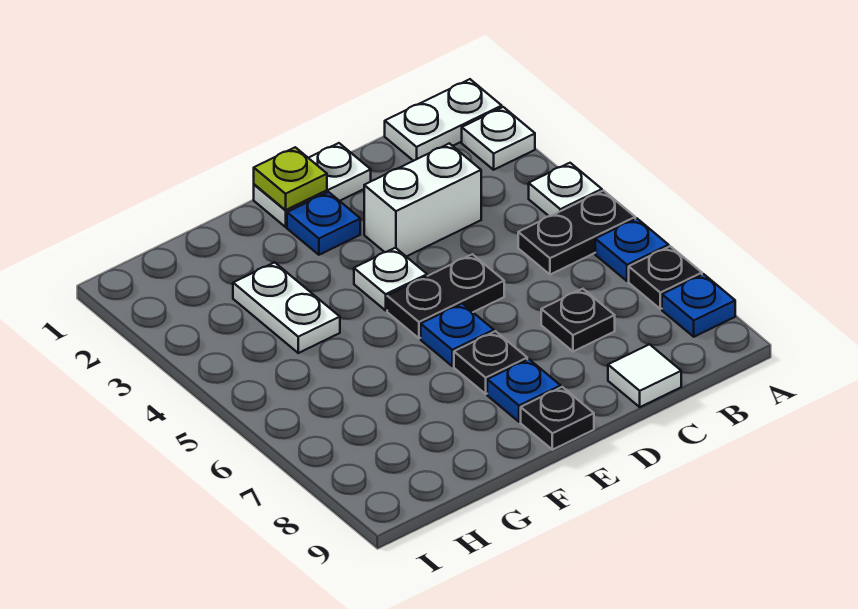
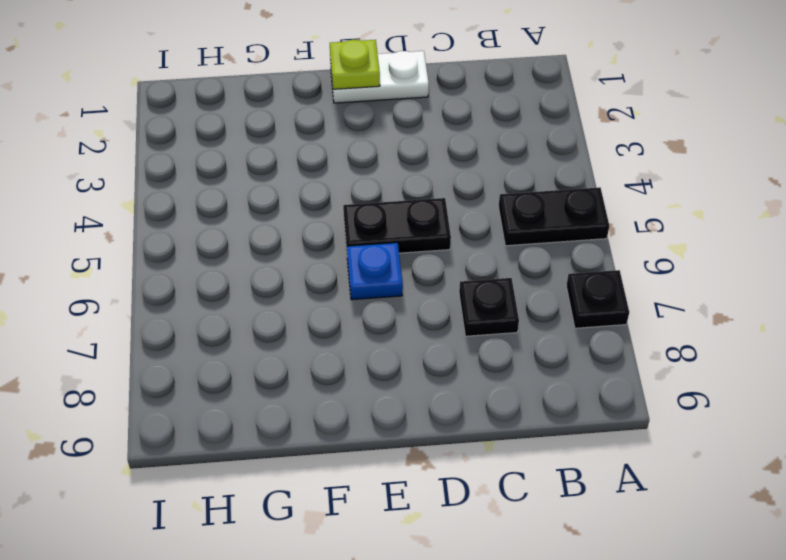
none -> white plate A1:B1 level 1
none -> white plate A2 level 1
none -> white plate A4 level 1

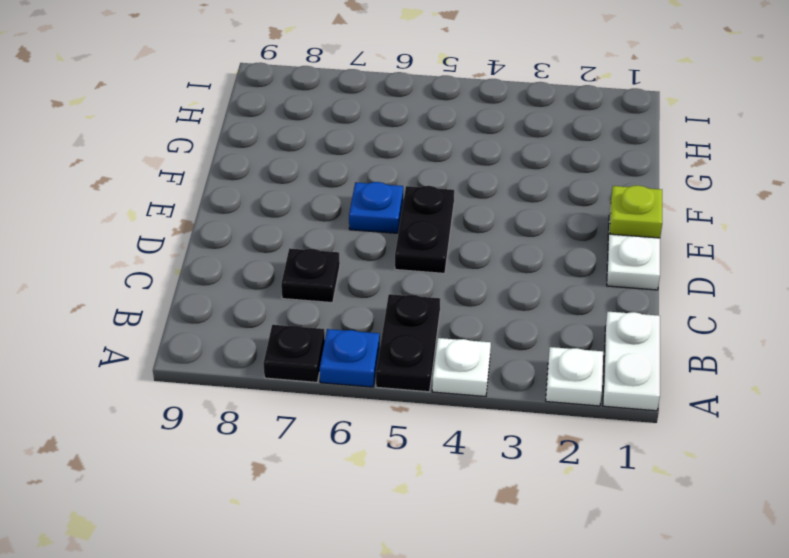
none -> blue plate A8 level 1
none -> white brick C3:D3 level 1
none -> white tile C9 level 1

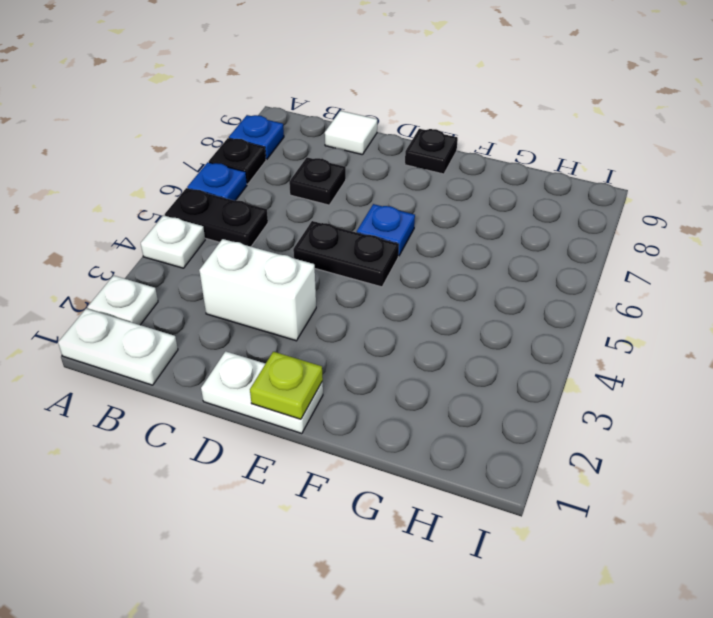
none -> blue plate E2 level 1
none -> white plate E4 level 1
none -> black plate E7 level 1

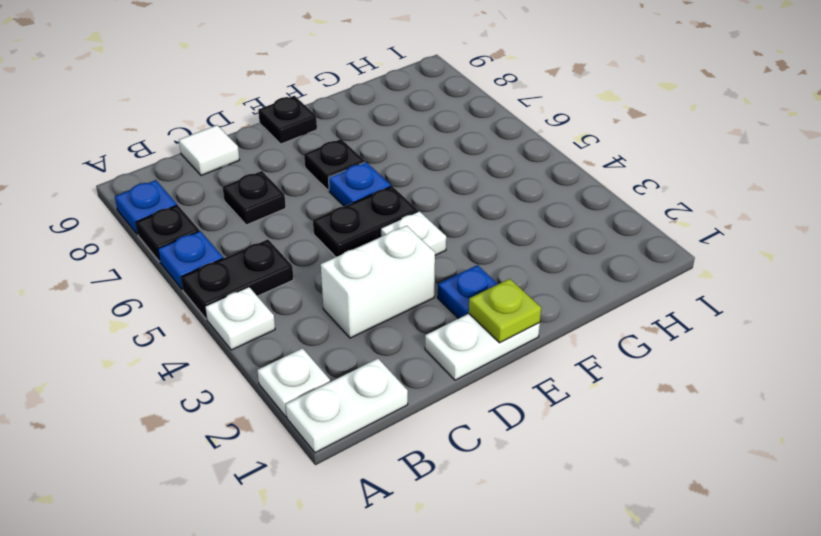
none -> blue plate E8 level 1
none -> white plate G3:G4 level 1

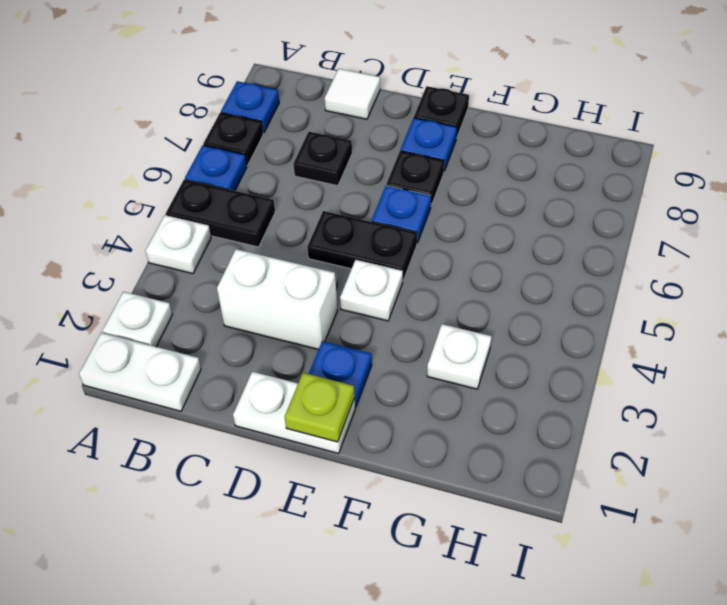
white plate G3 level 1 -> white plate G3:G4 level 1

